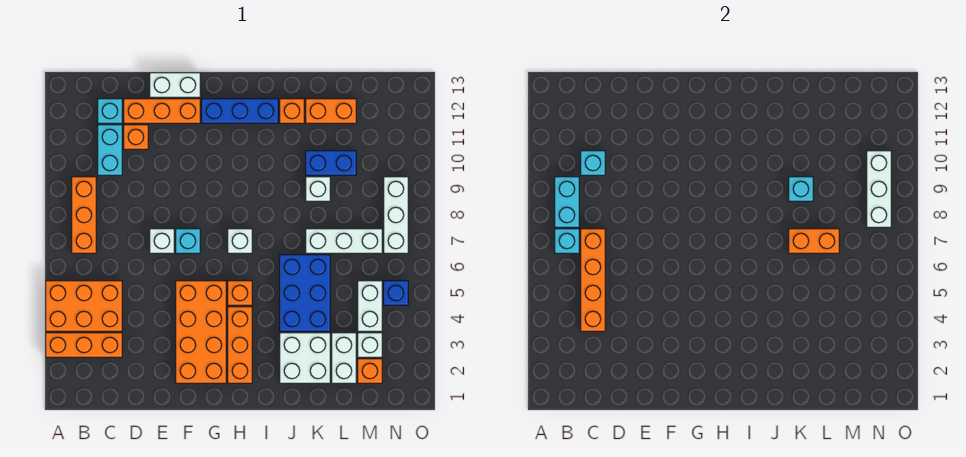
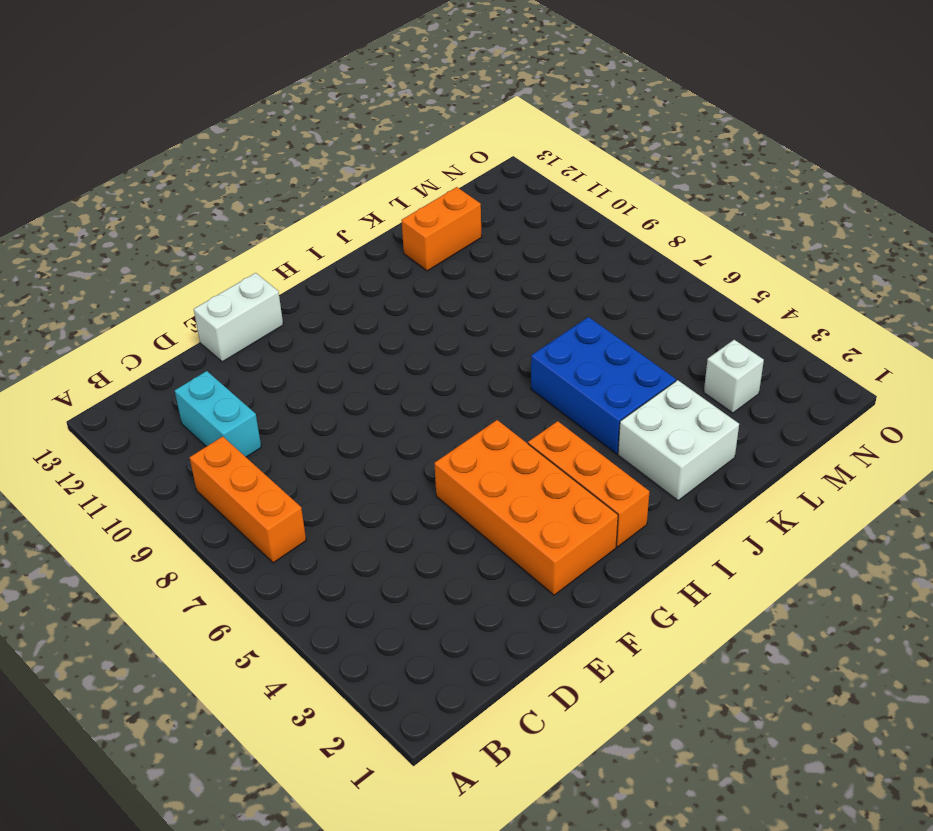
none -> orange brick A3:C3 level 1
none -> orange brick A4:C5 level 1
none -> cyan brick C12 level 1
none -> orange brick D11 level 1

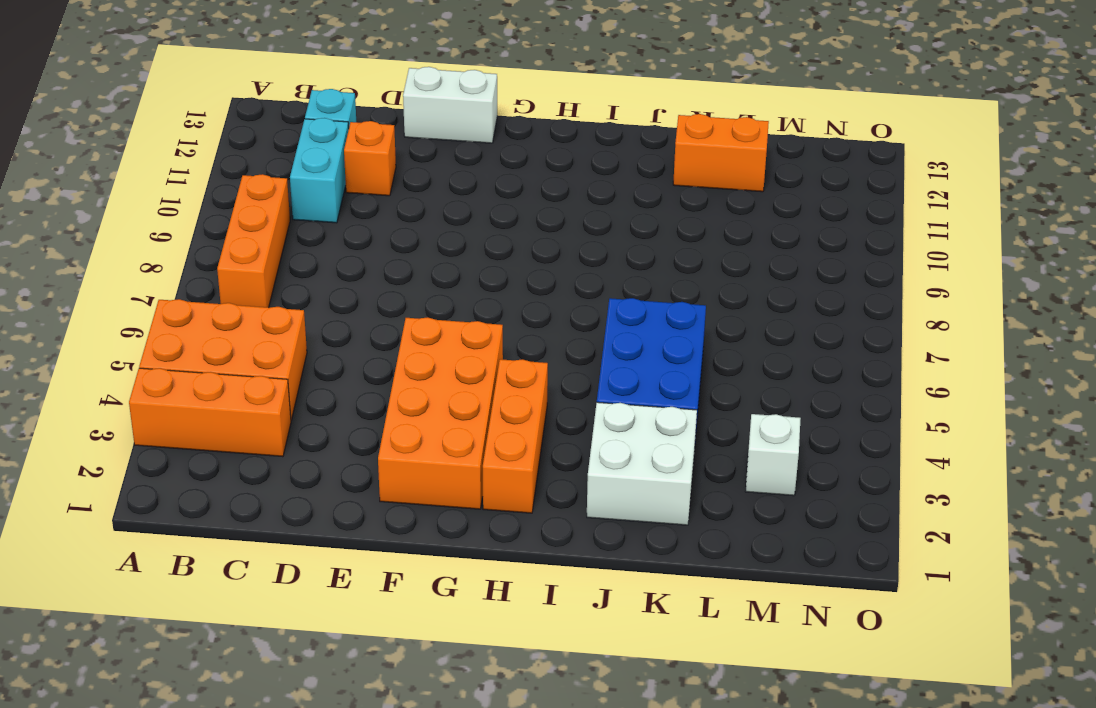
none -> orange brick D12:F12 level 1
none -> white brick E7 level 1
none -> cyan brick F7 level 1
none -> blue brick G12:I12 level 1

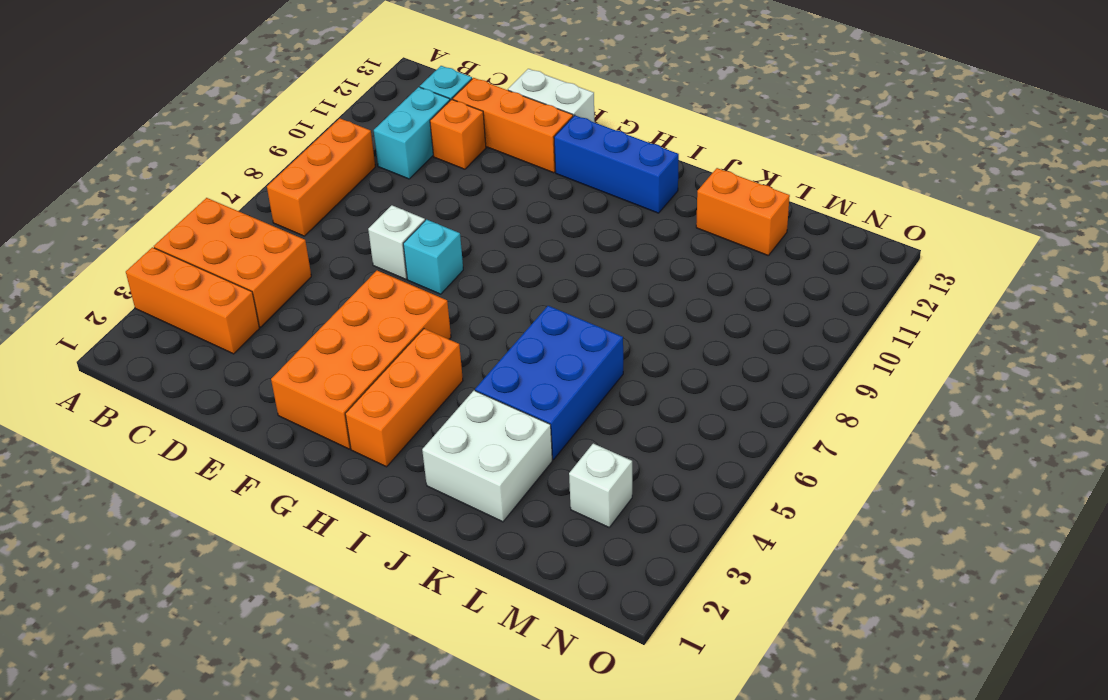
none -> orange brick H5 level 1
none -> white brick H7 level 1
none -> orange brick J12 level 1
none -> white brick K7:M7 level 1

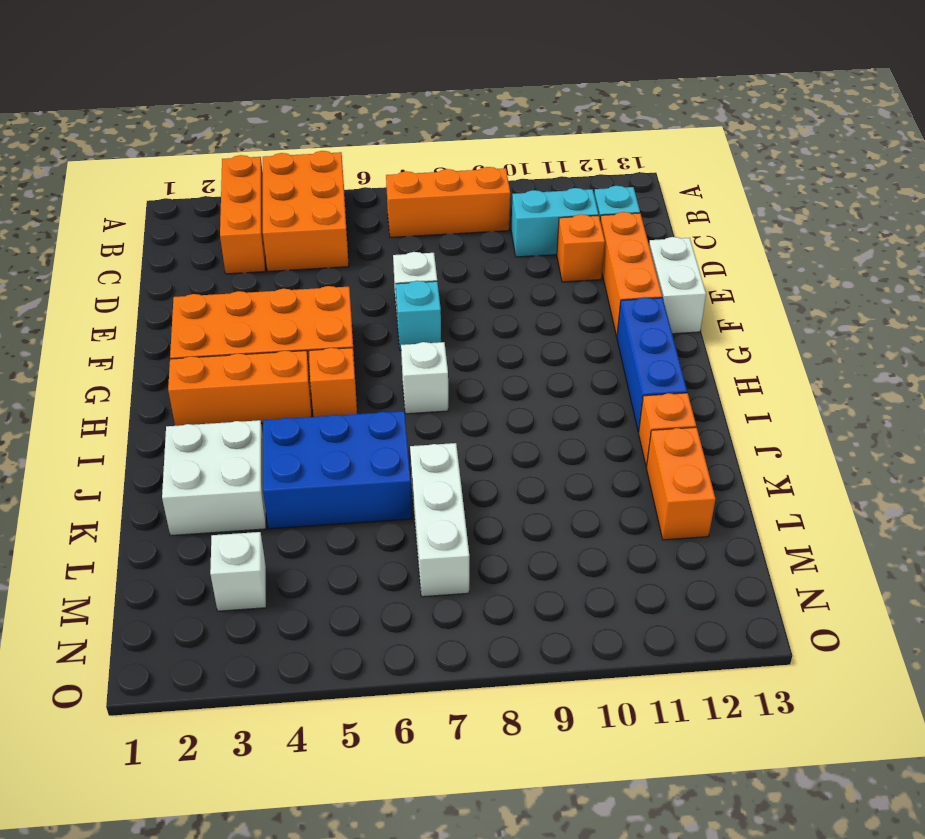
none -> white brick K9 level 1
none -> blue brick K10:L10 level 1
none -> white brick L2:L3 level 1
none -> orange brick M2 level 1

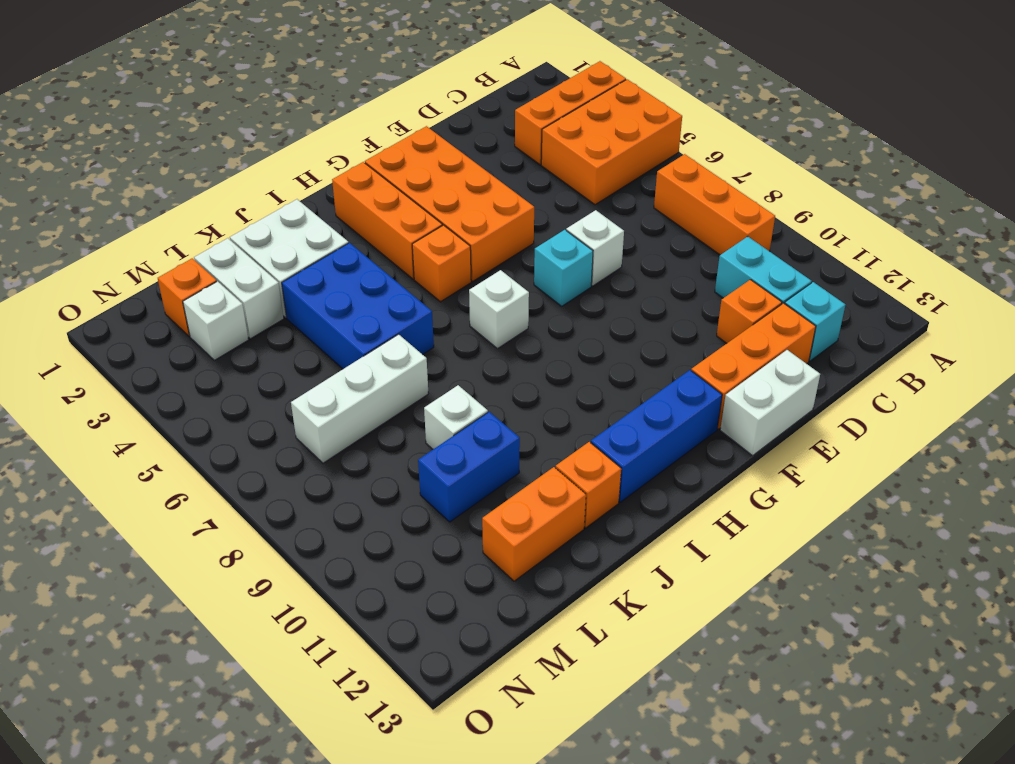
none -> white brick M4:M5 level 1
none -> blue brick N5 level 1
none -> white brick N7:N9 level 1
none -> cyan brick B7 level 2

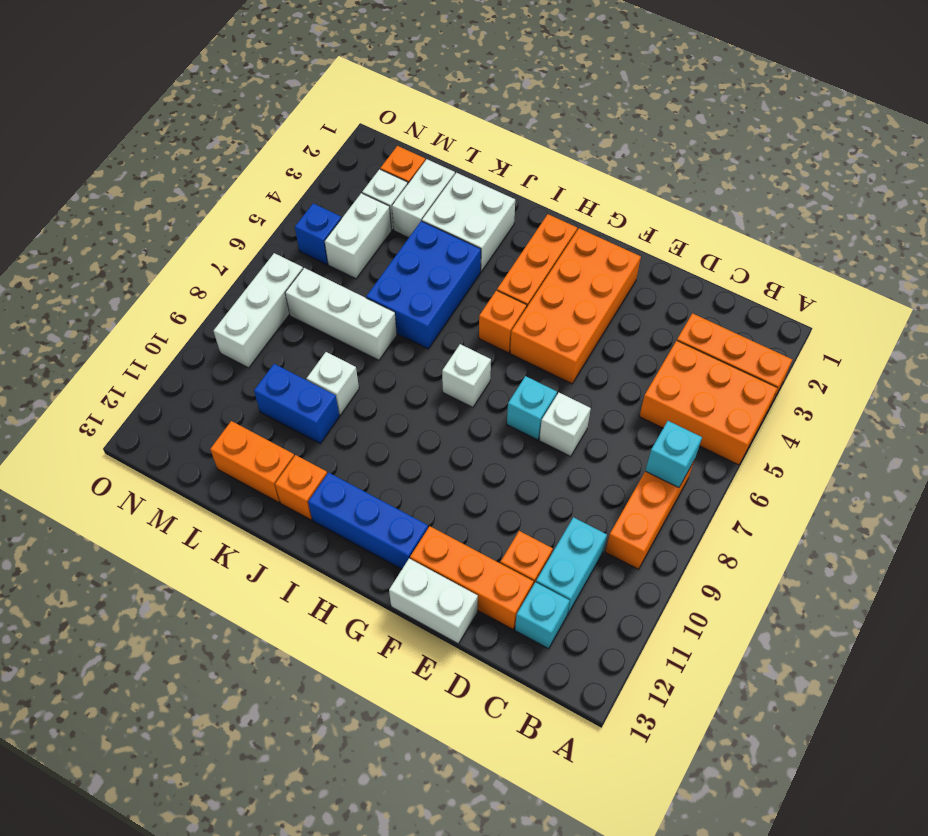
none -> cyan brick B8:B9 level 2
none -> orange brick C4:C7 level 2
none -> cyan brick C10 level 2
none -> orange brick K7:L7 level 2

